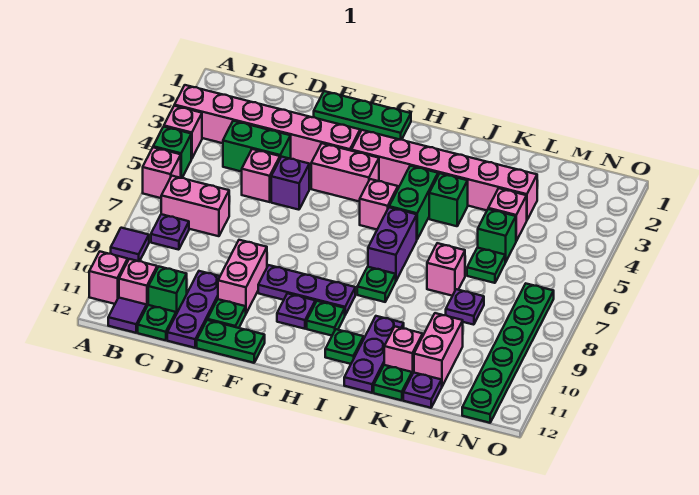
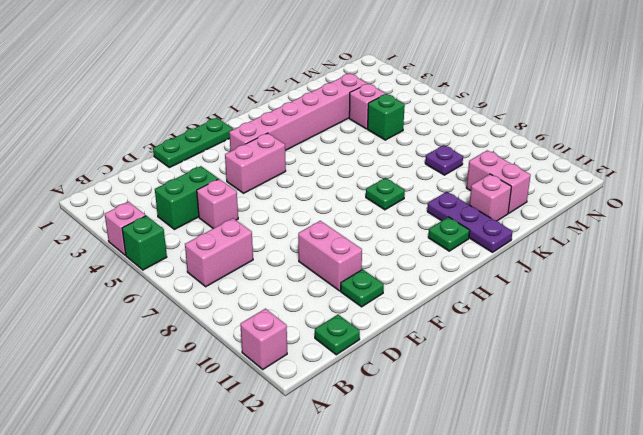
none -> pink brick A3:F3 level 1
none -> pink brick A6 level 1
none -> purple tile A9 level 1
none -> purple plate B8 level 1

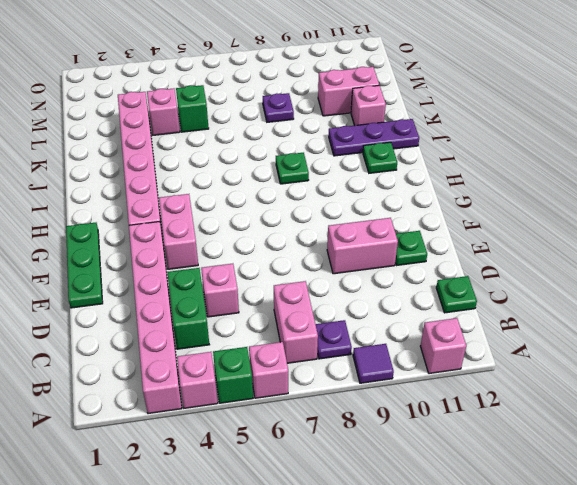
none -> pink brick B11 level 1
none -> purple tile B12 level 1
none -> green brick C11 level 1
none -> purple plate D10:D12 level 1

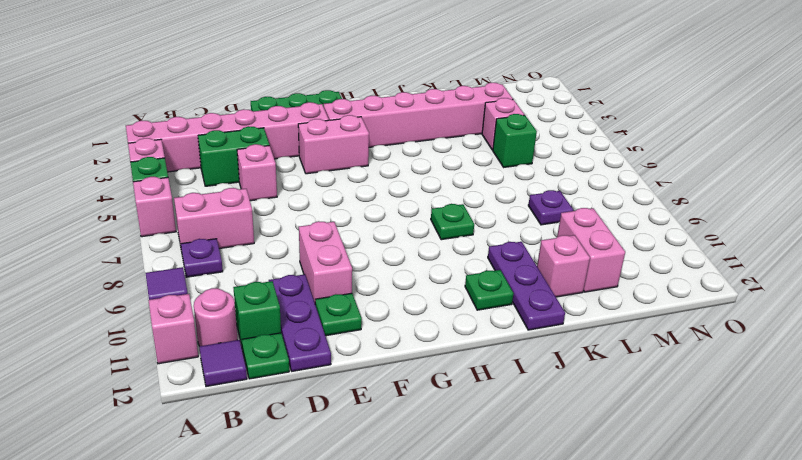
pink round brick B11 level 1 -> pink brick B11 level 1
none -> purple brick E5 level 1
none -> green plate E12:F12 level 1
none -> purple plate F9:H9 level 1
none -> purple plate G10 level 1

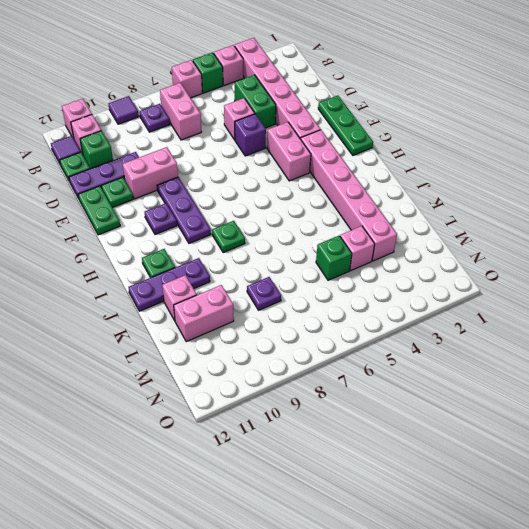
none -> pink brick H5 level 1
none -> green plate H10 level 1
none -> green brick I4:I5 level 1
none -> purple brick I6:I7 level 1

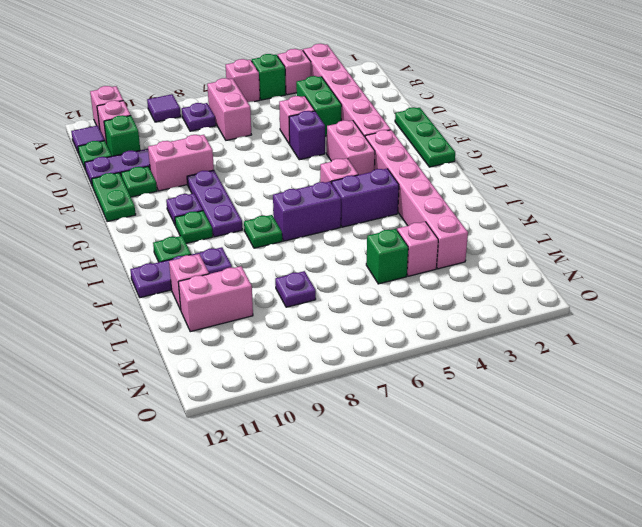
purple brick I4:I5 level 1 -> green brick I4:I5 level 1
none -> green brick J4 level 1
none -> pink brick K7 level 1
none -> green plate K12 level 1
none -> green plate L6 level 1

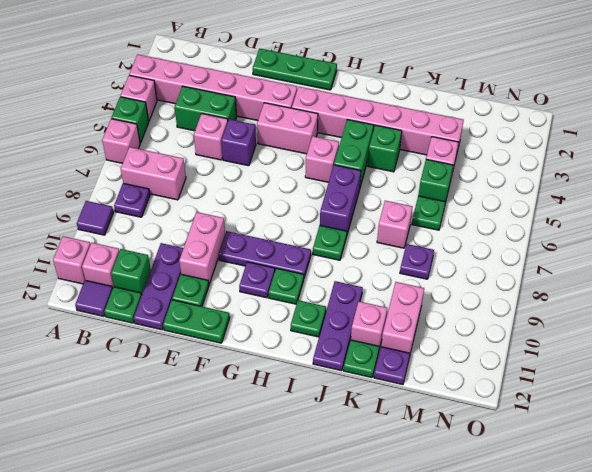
none -> green plate N7:N12 level 1

